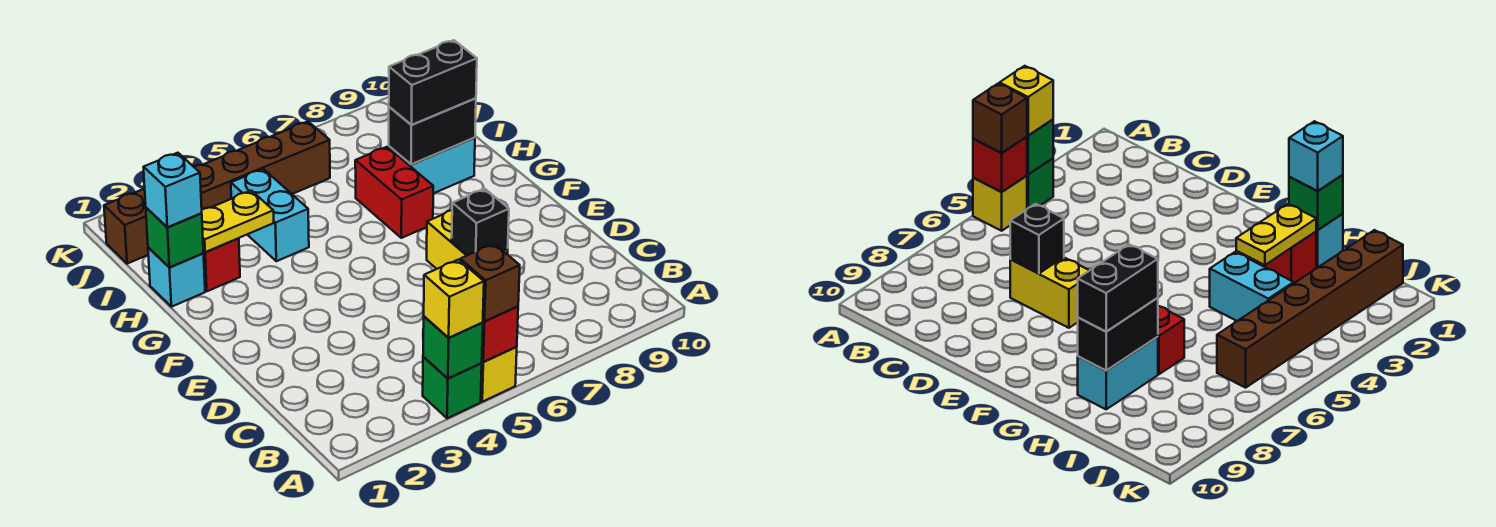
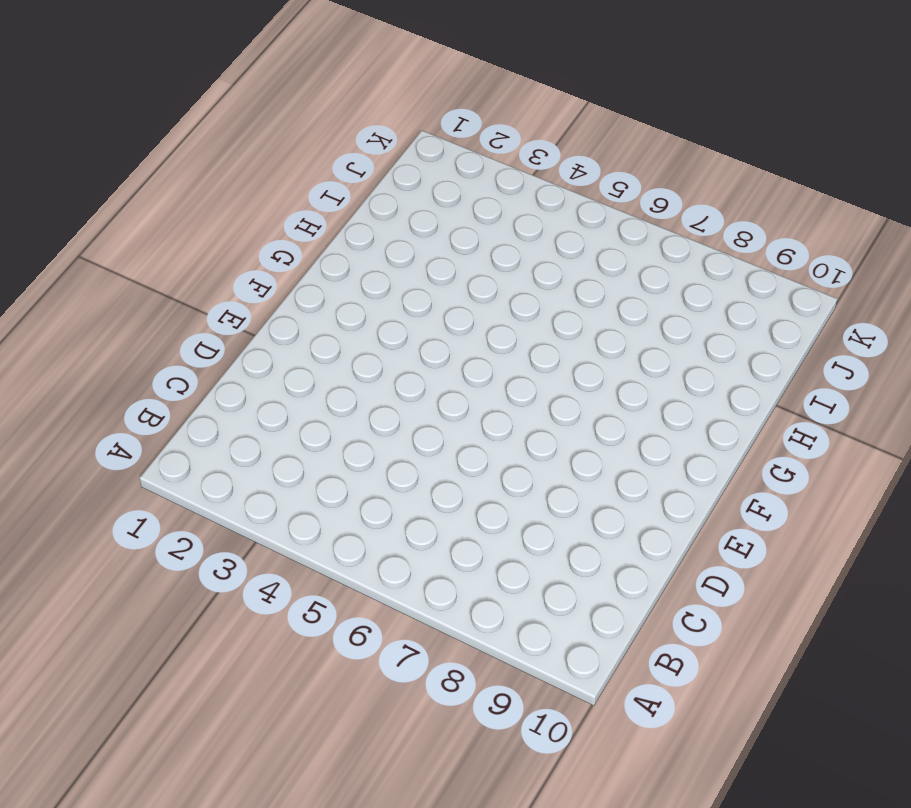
none -> green brick A4 level 1
none -> yellow brick A5 level 1
none -> yellow brick D7:E7 level 1

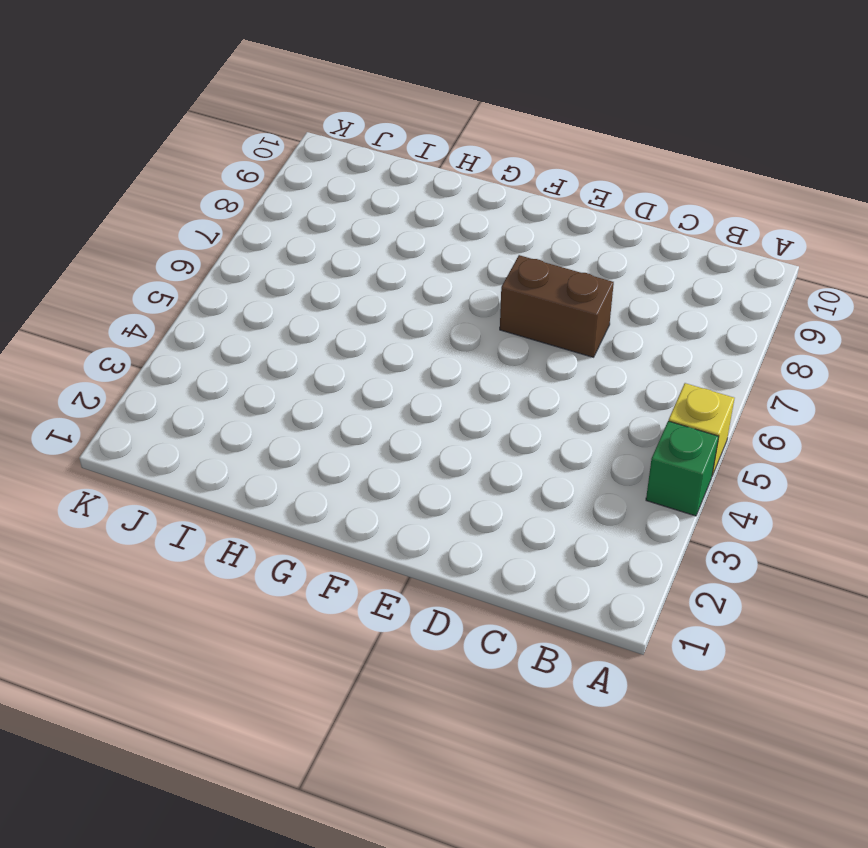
brown brick D7:E7 level 1 -> yellow brick D7:E7 level 1
none -> red brick G7:H7 level 1
none -> cyan brick H1 level 1
none -> red brick H2 level 1

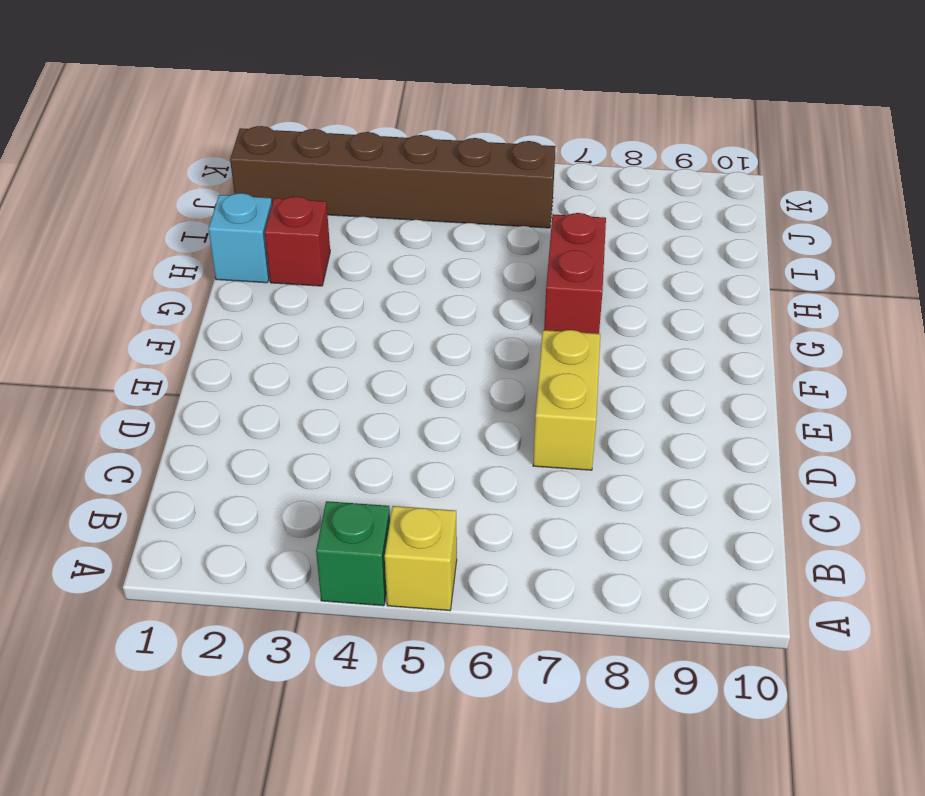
none -> cyan brick H4:I4 level 1
none -> cyan brick H8:H9 level 1
none -> green brick A4 level 2

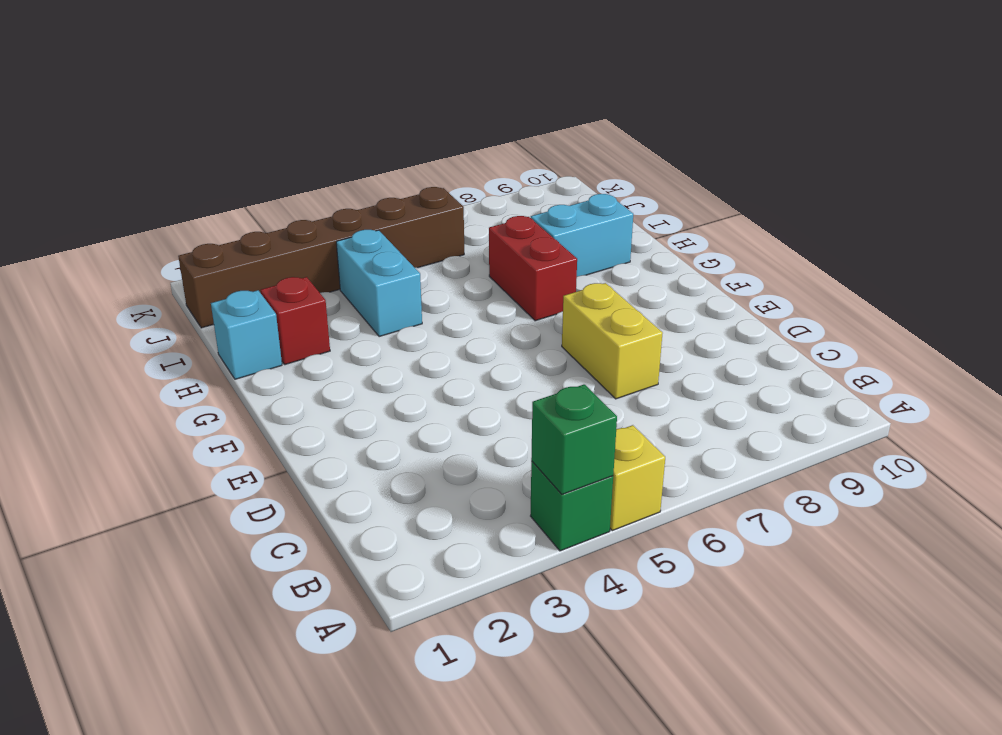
none -> red brick A5 level 2
none -> black brick D7 level 2
none -> green brick H1 level 2

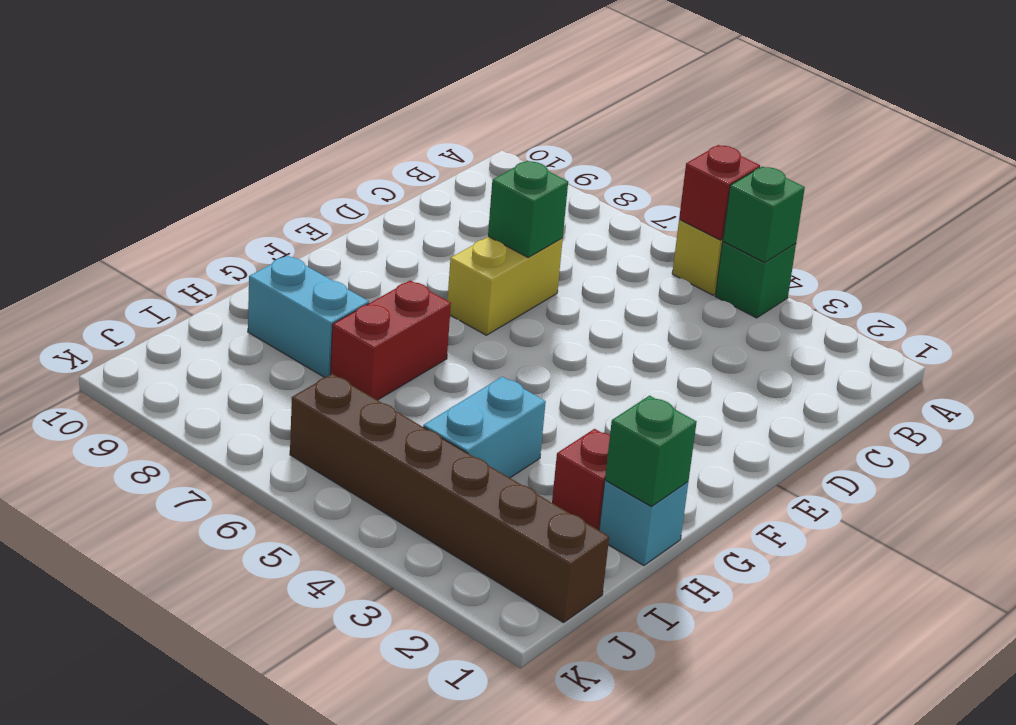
green brick D7 level 2 -> black brick D7 level 2
none -> yellow plate H2:H3 level 2
none -> black brick H8:H9 level 2
none -> yellow brick A4 level 3

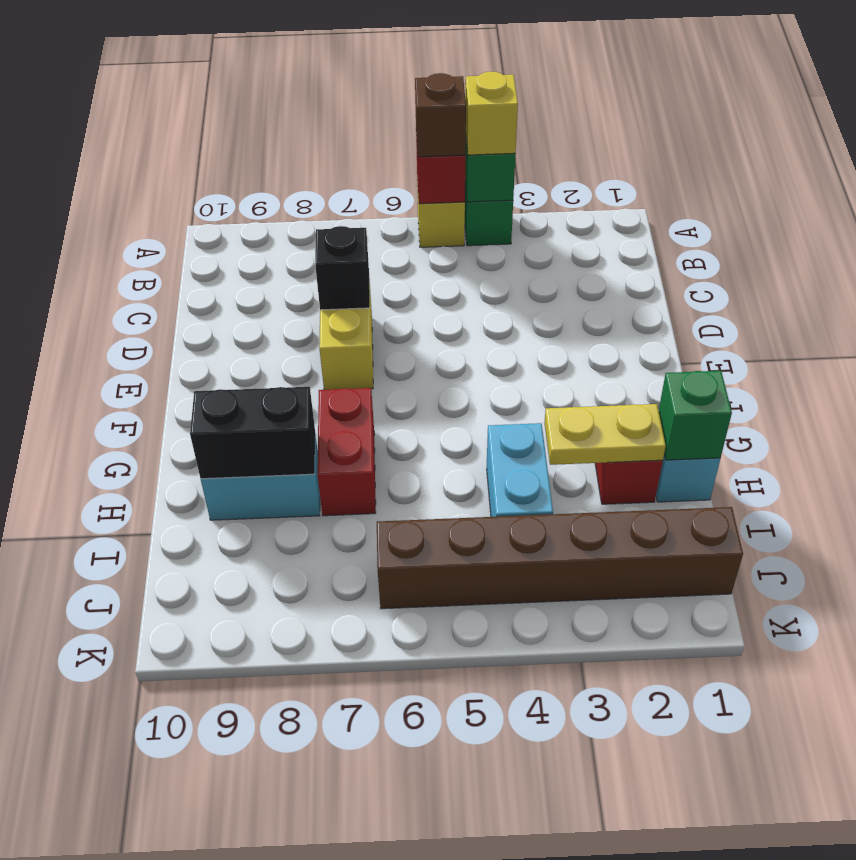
none -> cyan brick H1 level 3
none -> black brick H8:H9 level 3

